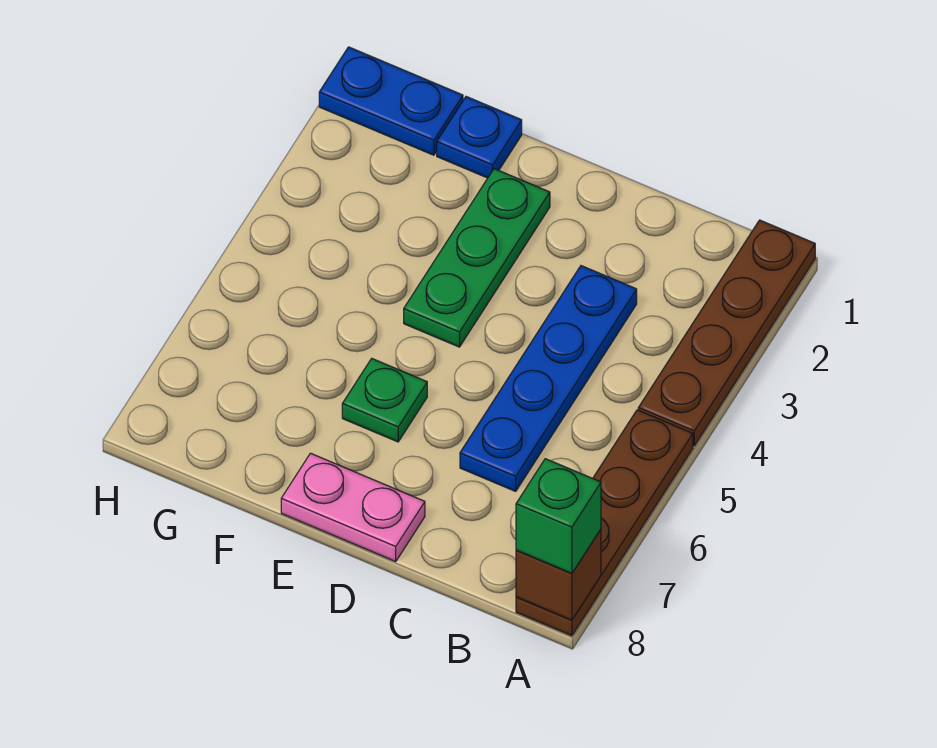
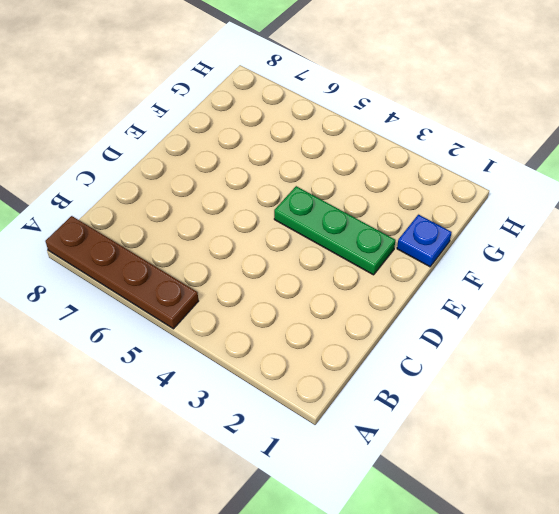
none -> brown plate A1:A4 level 1
none -> blue plate C3:C6 level 1

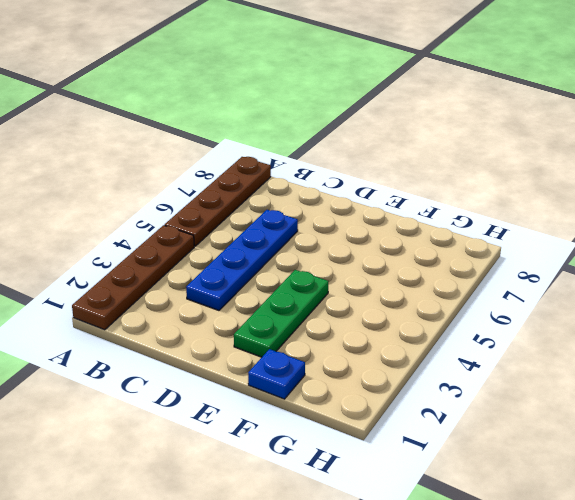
none -> pink plate D8:E8 level 1
none -> green plate E6 level 1

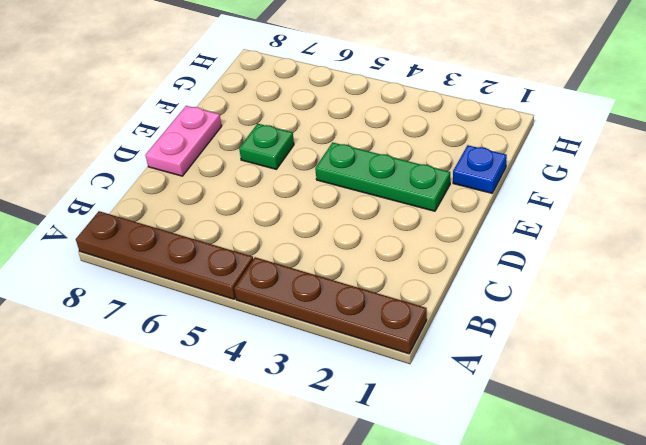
none -> blue plate C3:C6 level 1
none -> blue plate G1:H1 level 1

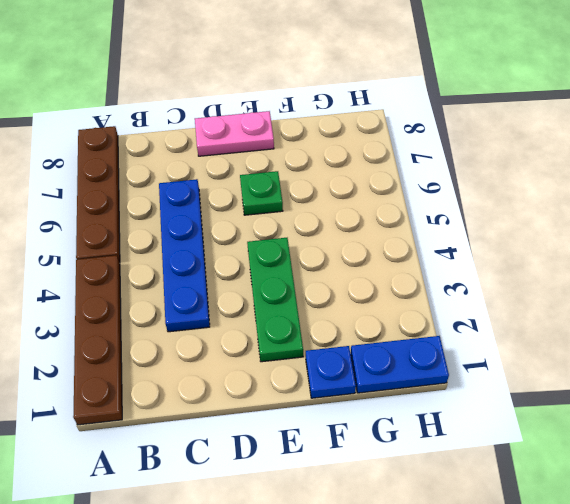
none -> brown brick A8 level 2
none -> green brick A8 level 3

